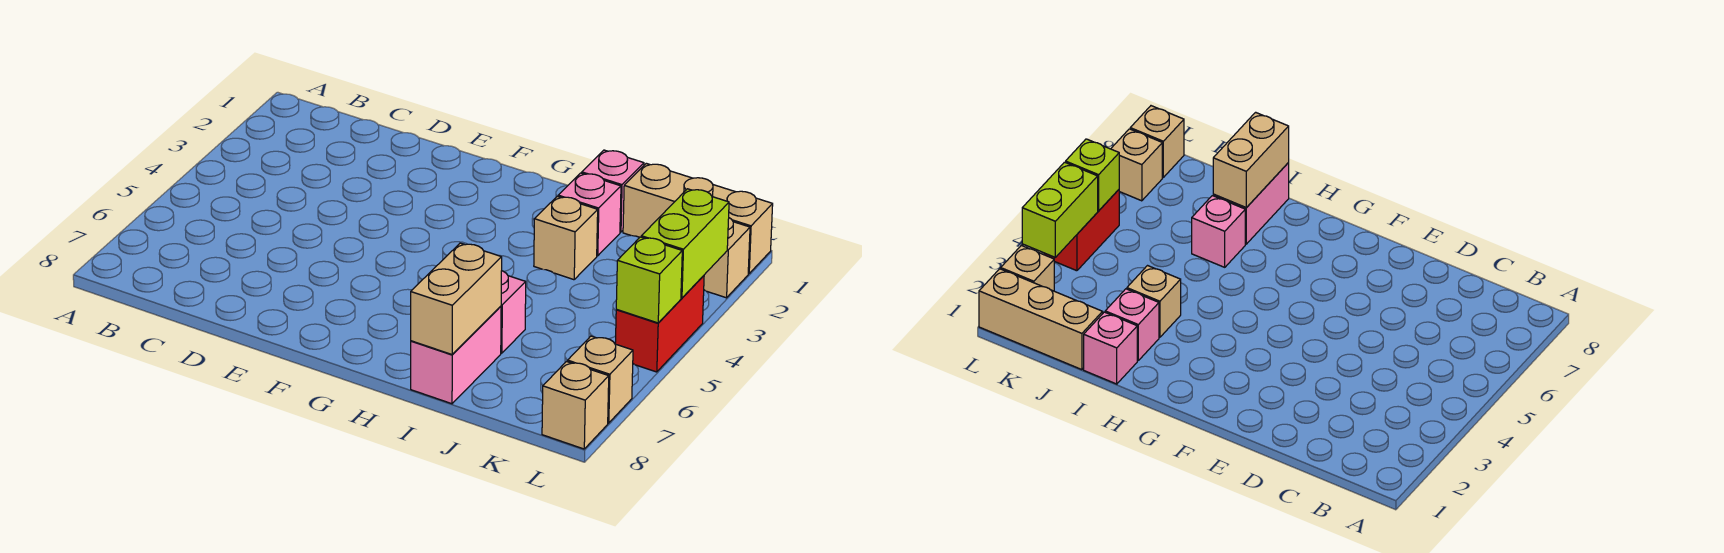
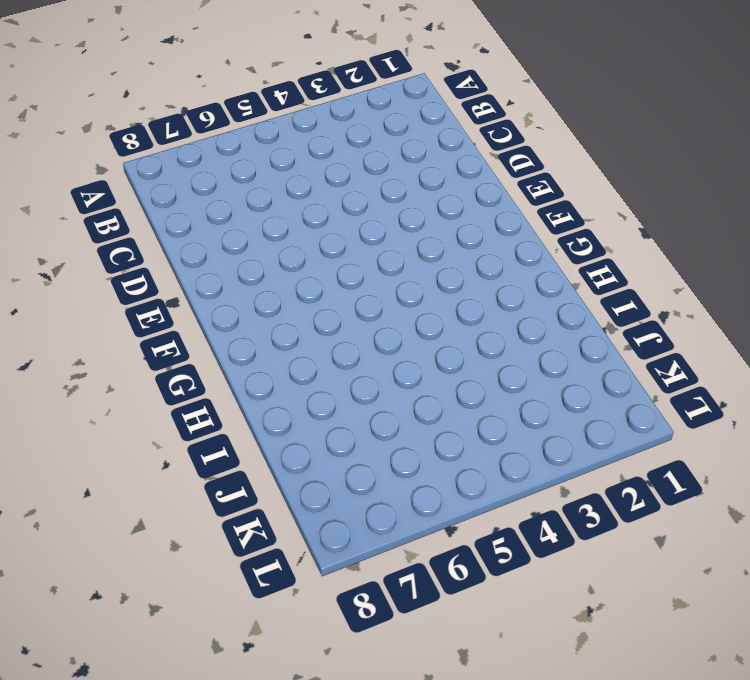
none -> pink brick I1 level 1
none -> pink brick I2 level 1
none -> tan brick I3 level 1

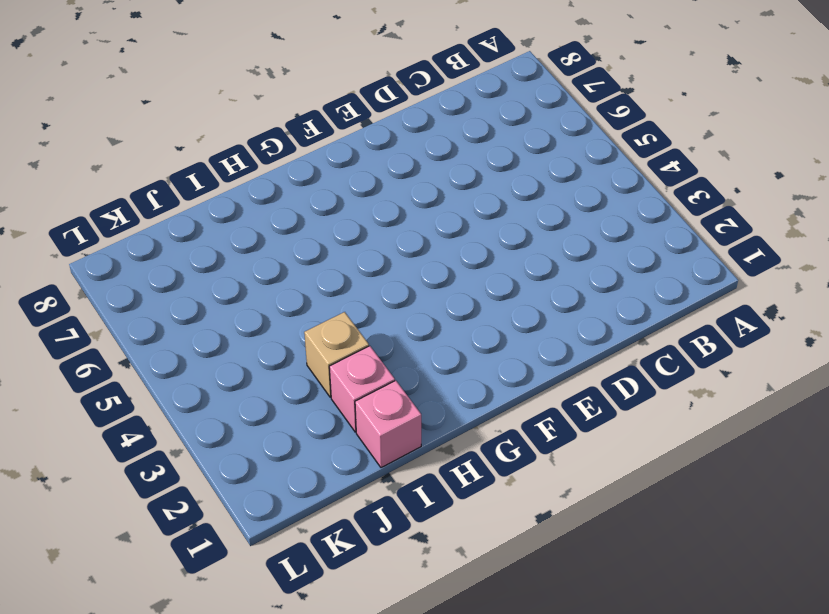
none -> pink brick I6 level 1
none -> pink brick I7:I8 level 1
none -> tan brick J1:L1 level 1

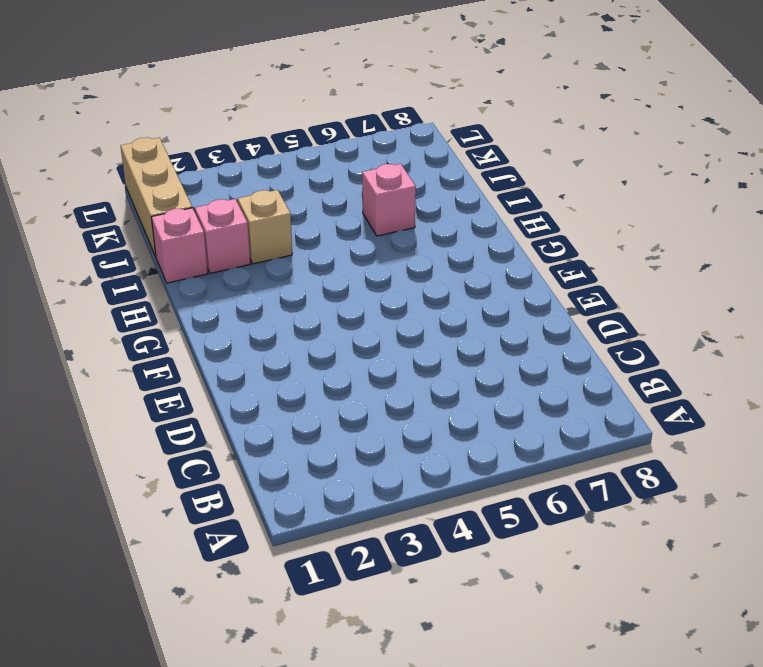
none -> pink brick I7:I8 level 1
none -> tan brick L2 level 1
none -> red brick L4:L5 level 1

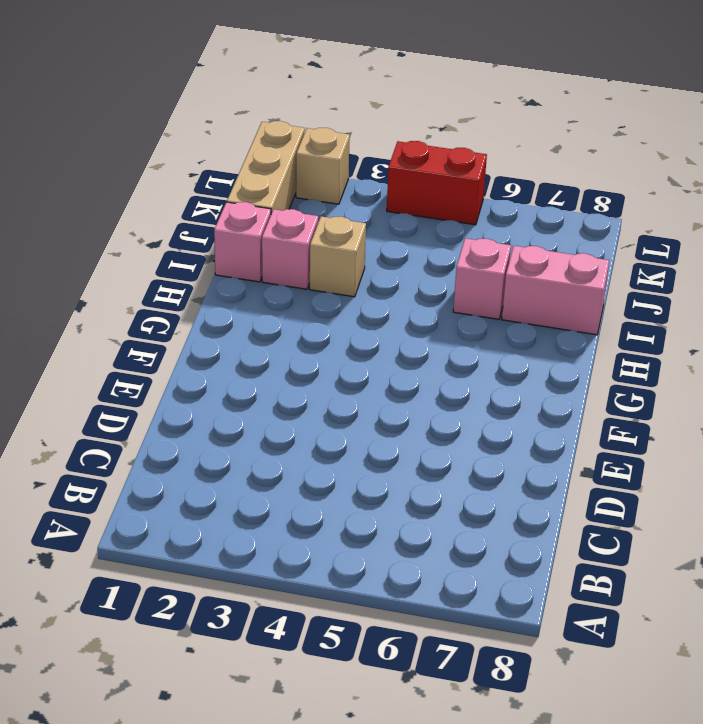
none -> tan brick L7 level 1
none -> tan brick L8 level 1
none -> tan brick I7:I8 level 2

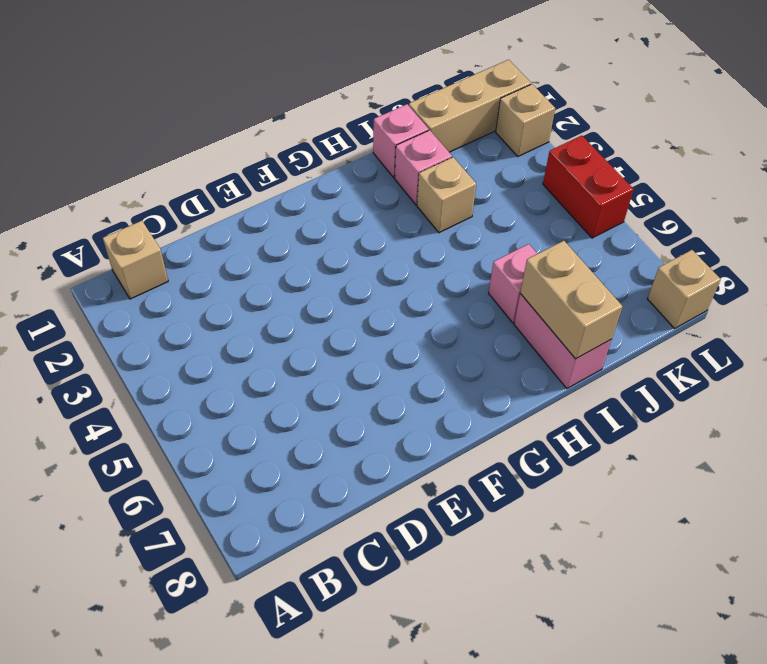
tan brick B1 level 1 -> tan brick L7 level 1
none -> lime brick L3:L4 level 2
none -> lime brick L5 level 2

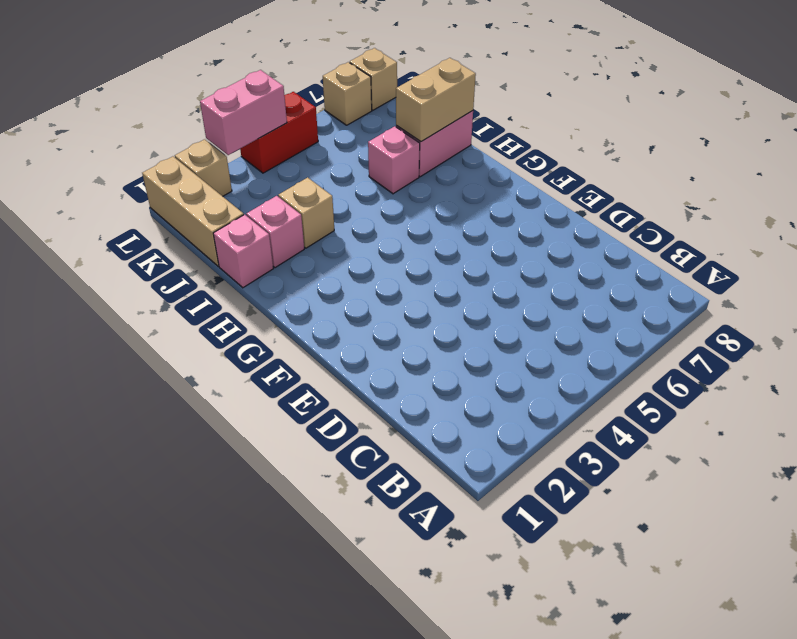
pink brick L3:L4 level 2 -> lime brick L3:L4 level 2
none -> lime brick L5 level 2

